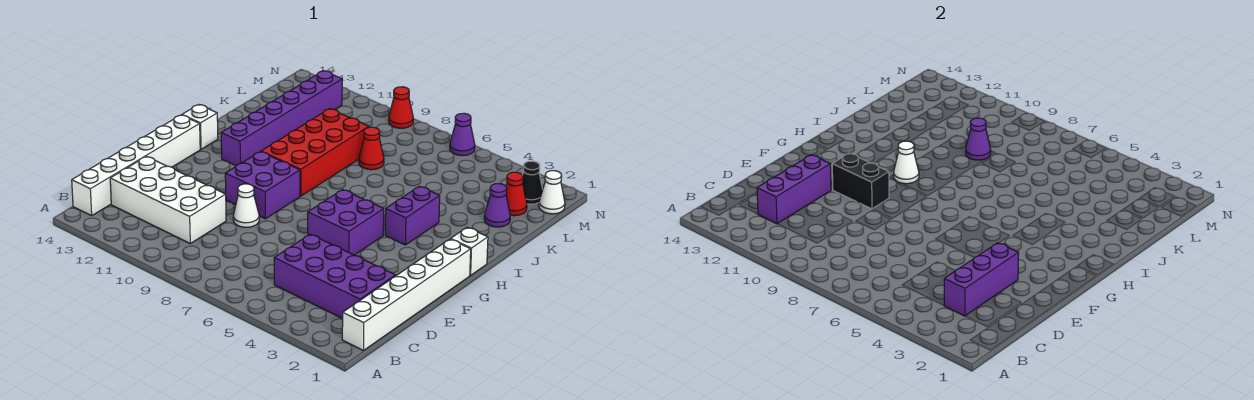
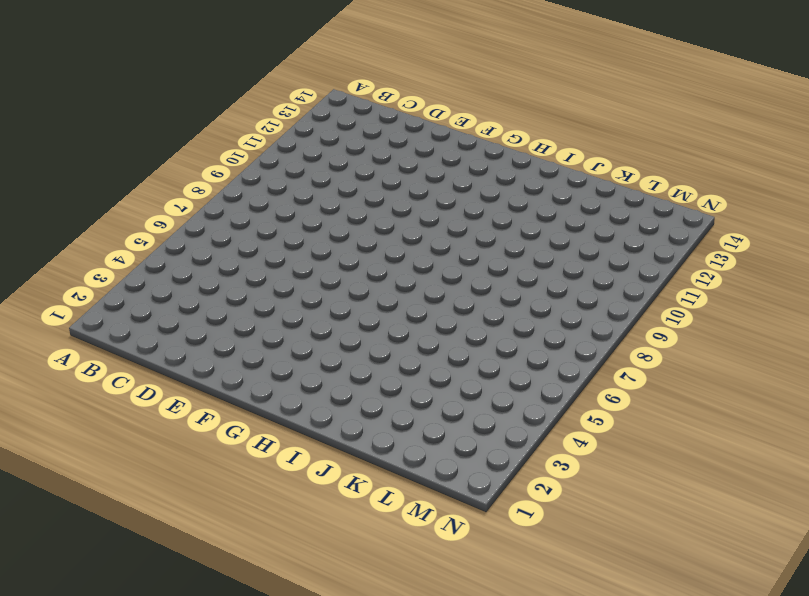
none -> white brick B1:G1 level 1
none -> white brick B14:G14 level 1
none -> purple brick C2:D5 level 1

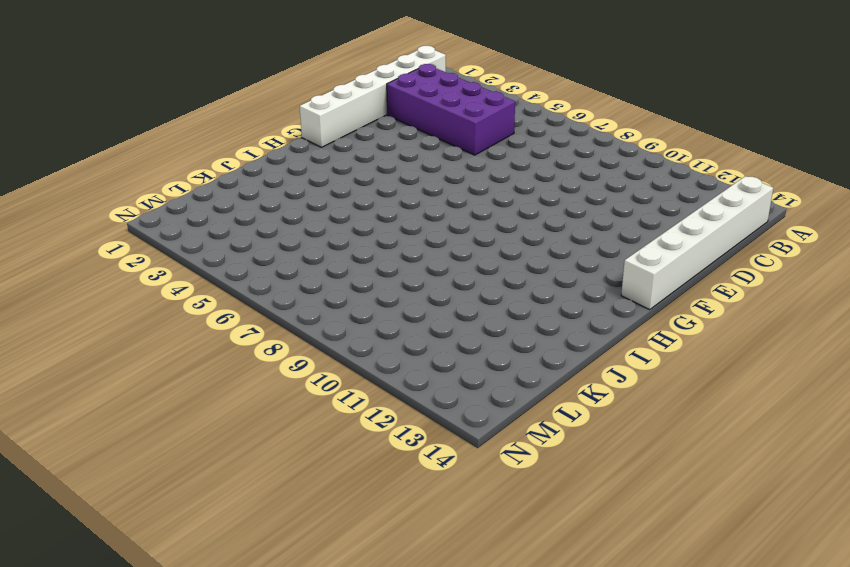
none -> white brick C10:D13 level 1
none -> white cone E9 level 1
none -> purple brick F5:G6 level 1

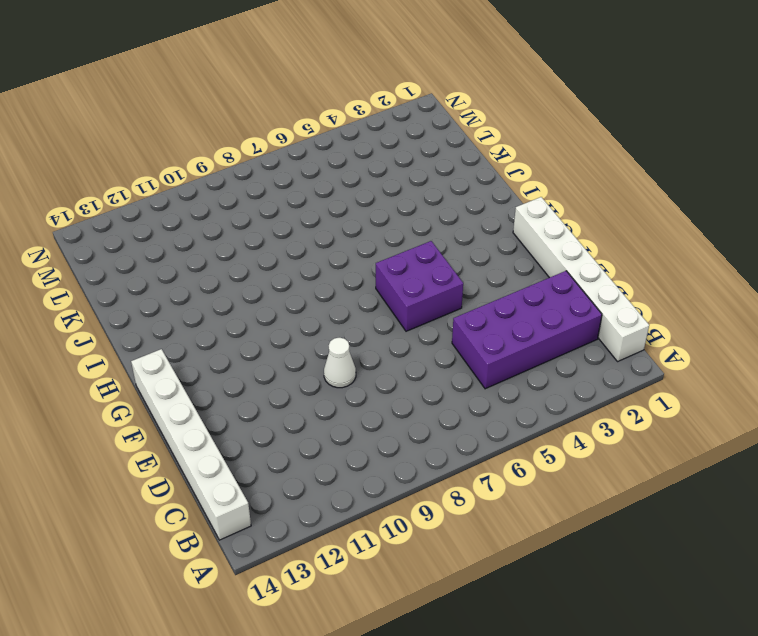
none -> white brick C10:D13 level 1
none -> purple brick F9:G10 level 1
none -> white brick H1 level 1

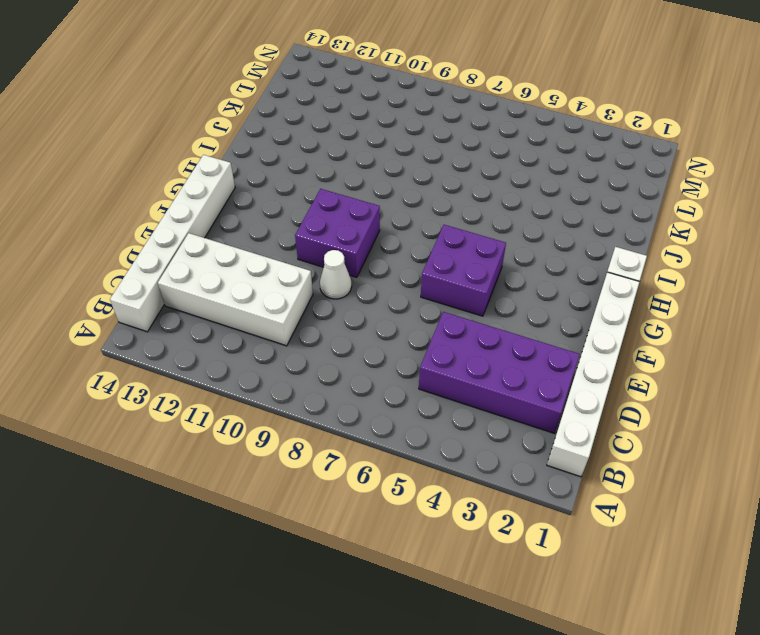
none -> purple brick H4:I4 level 1
none -> red brick H9:K10 level 1
none -> purple brick H12:M12 level 1

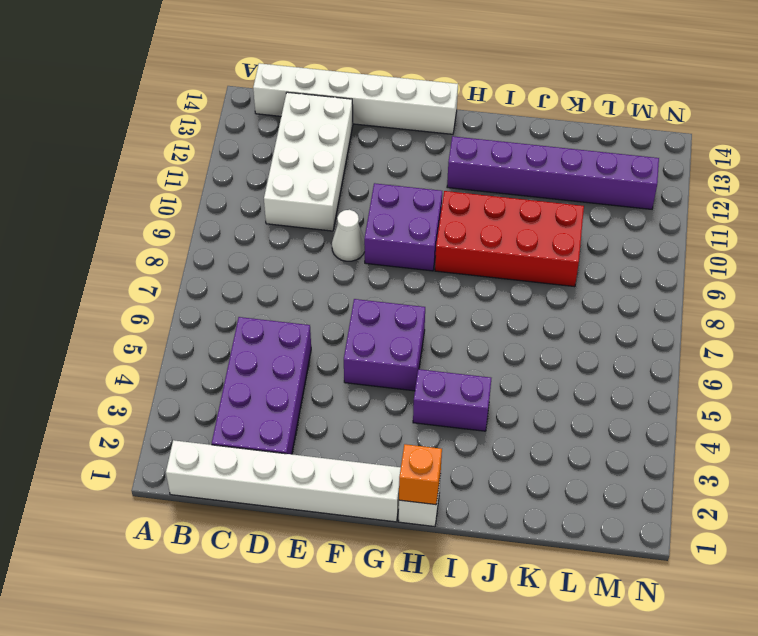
orange brick H1 level 2 -> none
none -> white brick H14 level 1
none -> purple cone K2 level 1
none -> red cone K8 level 1

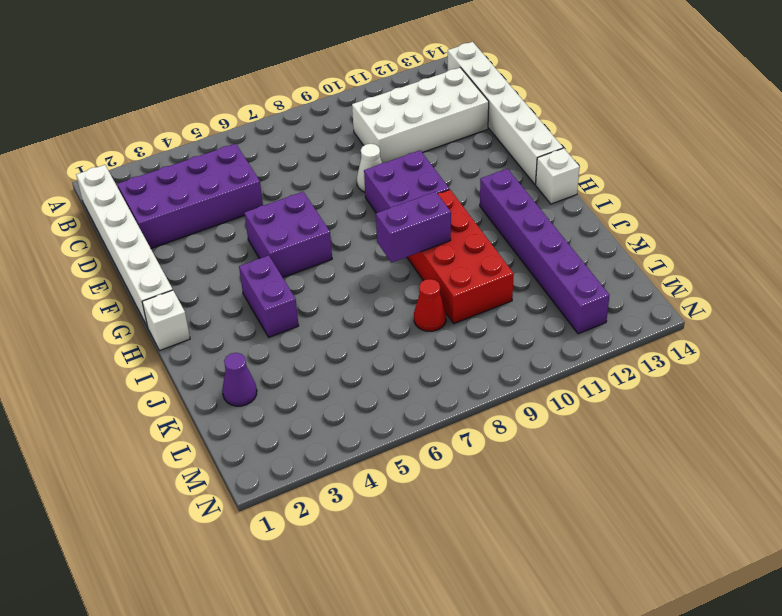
purple brick I8:I9 level 2 -> none
none -> red cone L2 level 1
none -> white cone M1 level 1
none -> black cone M2 level 1

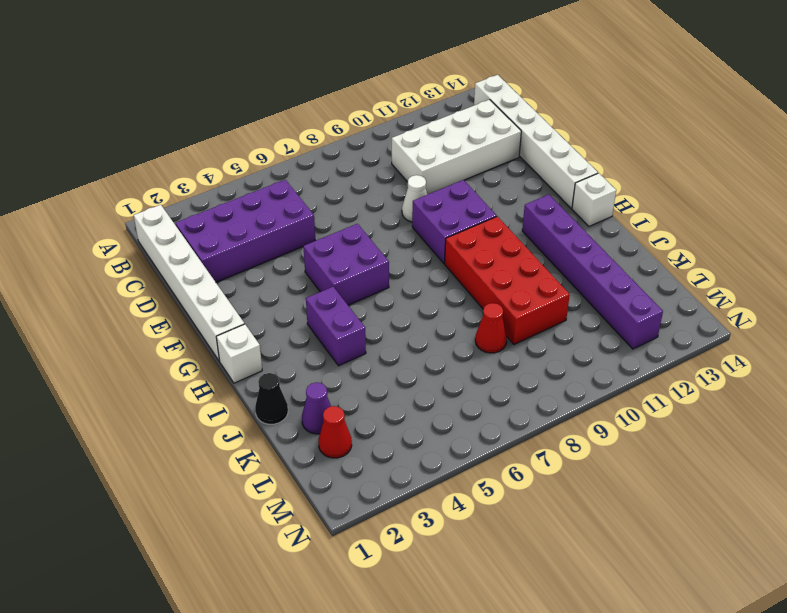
black cone J1 level 1 -> black cone M2 level 1
none -> white cone M1 level 1
none -> purple cone N6 level 1
none -> red cone N9 level 1

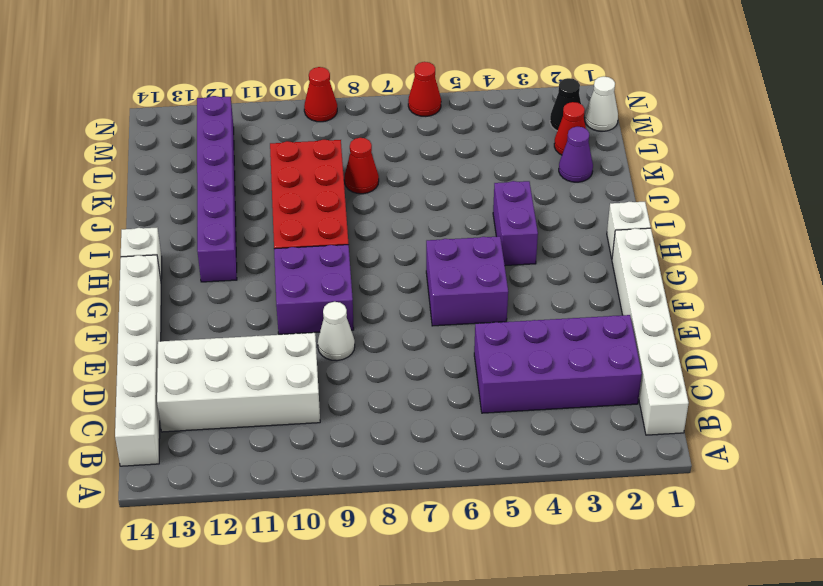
red cone N6 level 1 -> purple cone N6 level 1
none -> purple brick C3:E3 level 2
none -> purple brick C12:E12 level 2
none -> black brick F10:F11 level 2

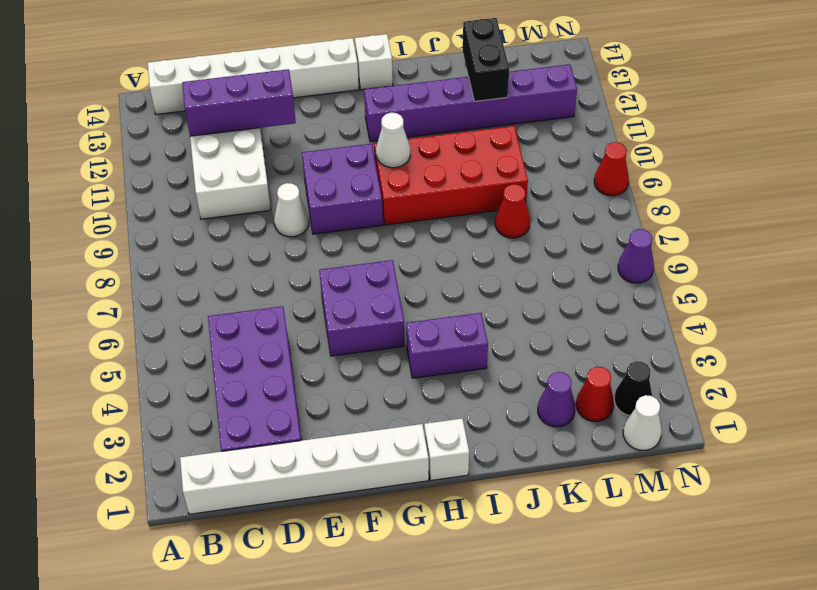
black brick K12:K13 level 2 -> black brick F10:F11 level 2
none -> purple brick C3:E3 level 2
none -> purple cone K9 level 2

